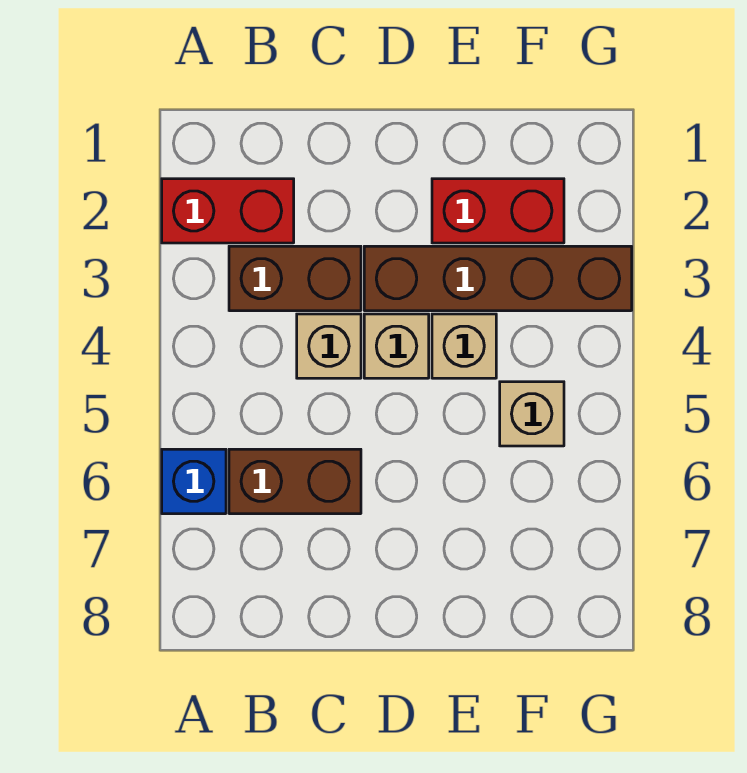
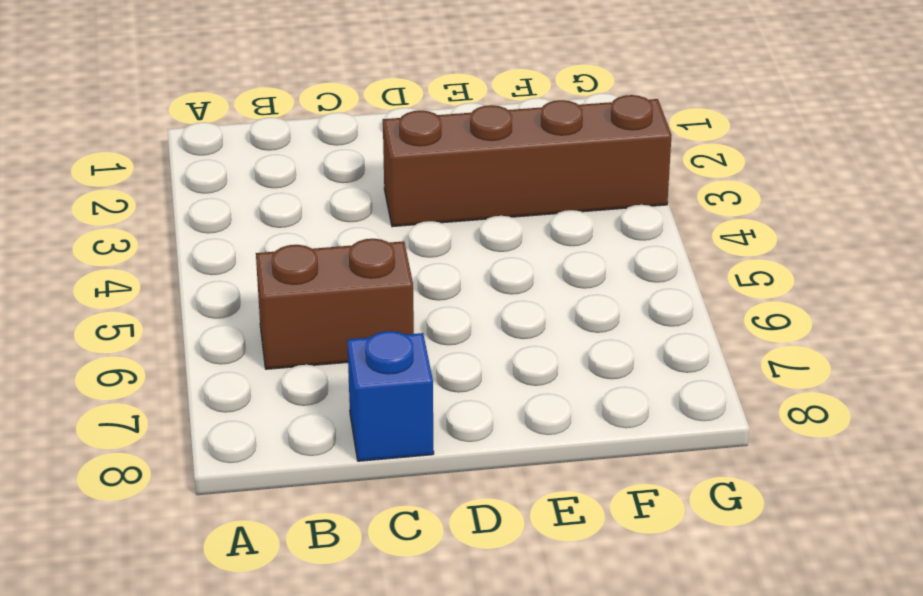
blue brick C8 level 1 -> blue brick A6 level 1
none -> red brick A2:B2 level 1
none -> brown brick B3:C3 level 1

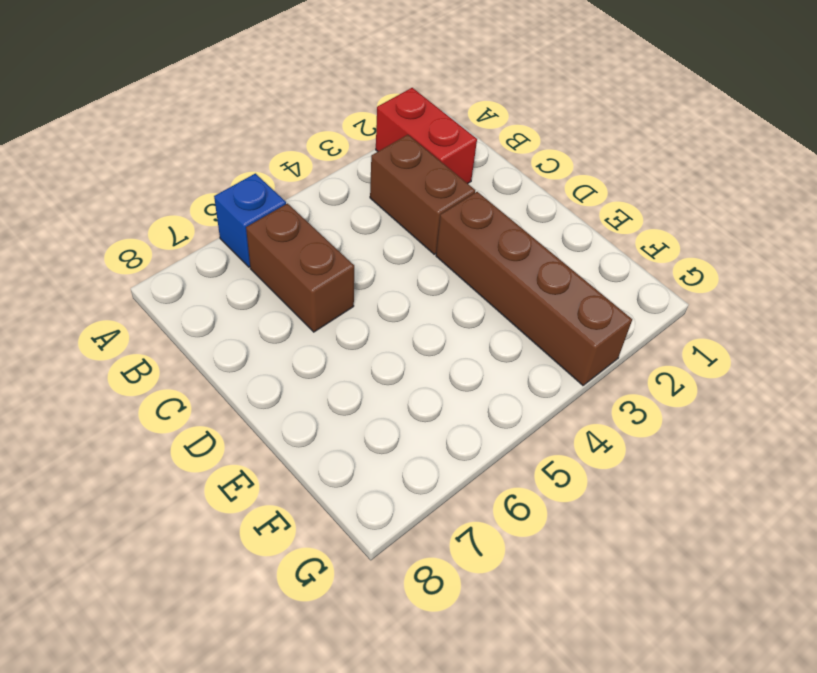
none -> tan brick C4 level 1
none -> tan brick D4 level 1

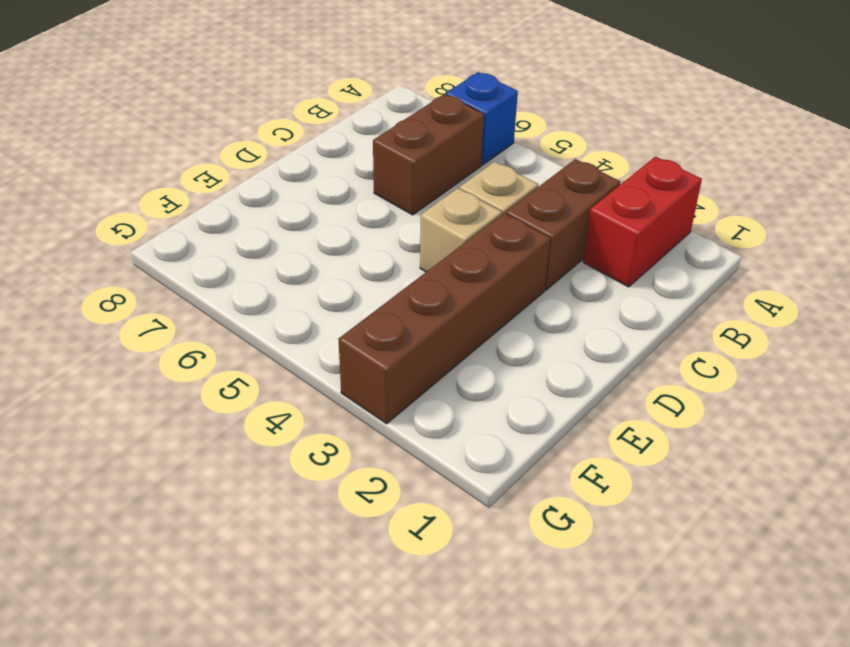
none -> red brick E2:F2 level 1
none -> tan brick E4 level 1

